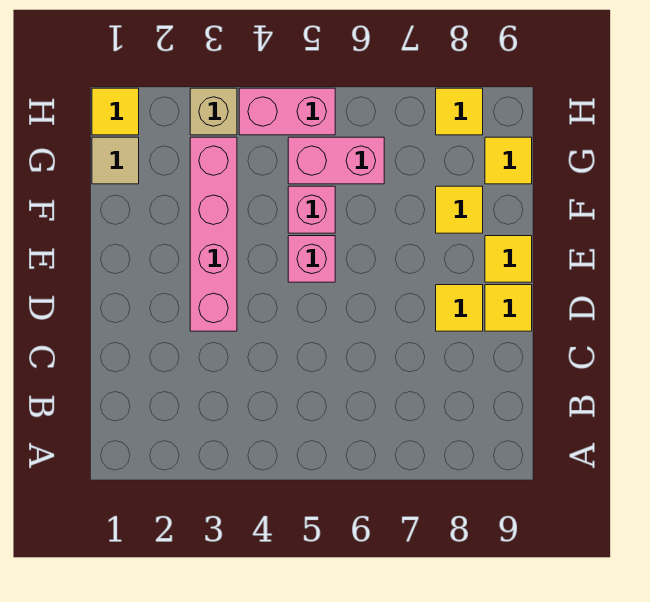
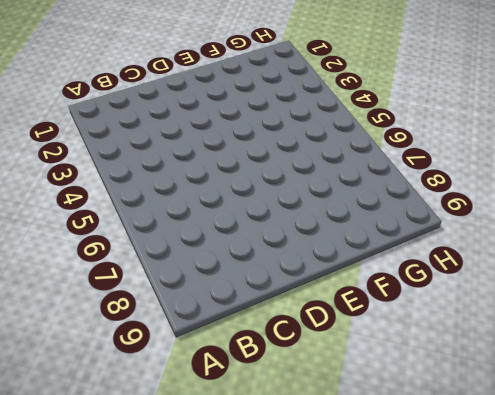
none -> pink brick D3:G3 level 1
none -> yellow tile D8 level 1
none -> yellow tile D9 level 1

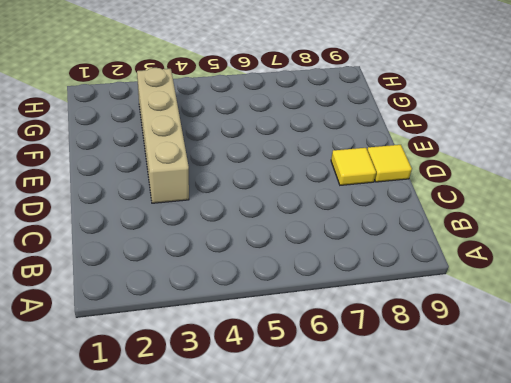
tan brick D3:G3 level 1 -> pink brick D3:G3 level 1
none -> pink brick E5 level 1
none -> yellow tile E9 level 1
none -> pink brick F5 level 1

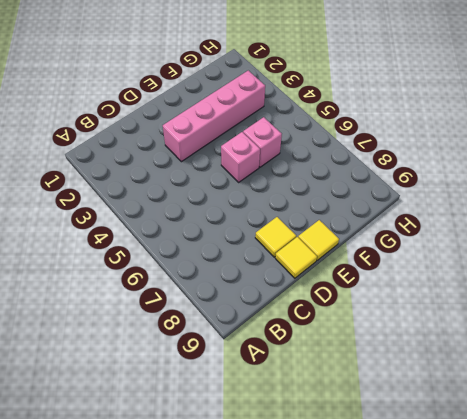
none -> yellow tile F8 level 1
none -> tan tile G1 level 1
none -> pink brick G5:G6 level 1

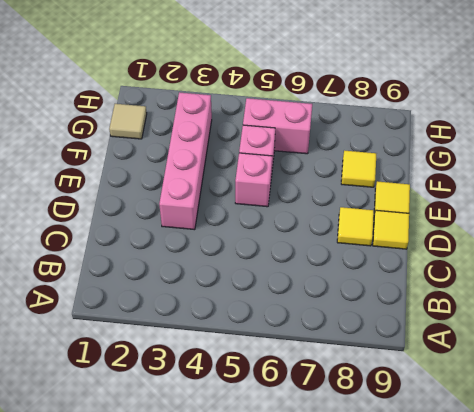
none -> yellow tile G9 level 1
none -> yellow tile H1 level 1
none -> tan brick H3 level 1

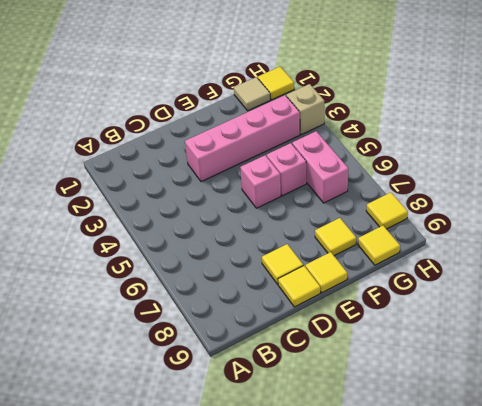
none -> pink brick H4:H5 level 1

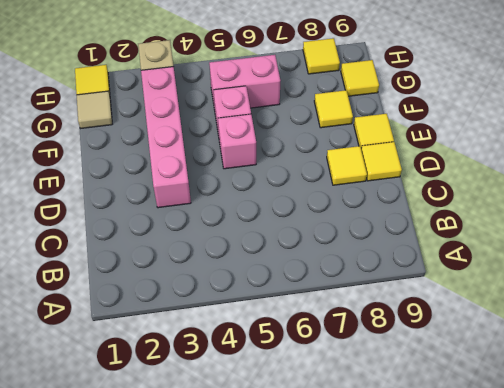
none -> pink brick H4:H5 level 1

